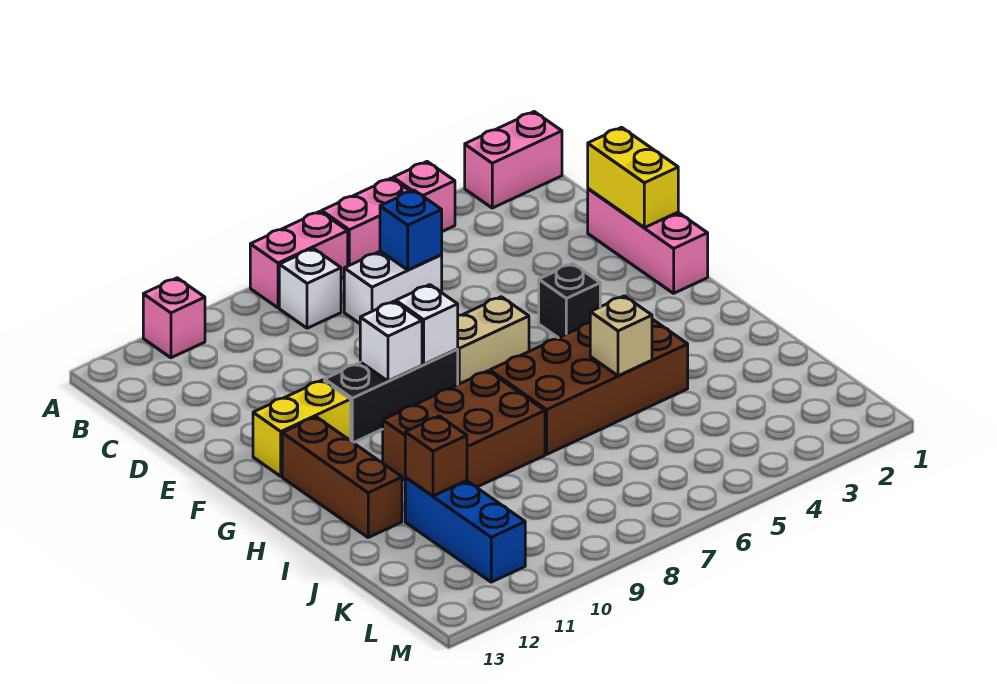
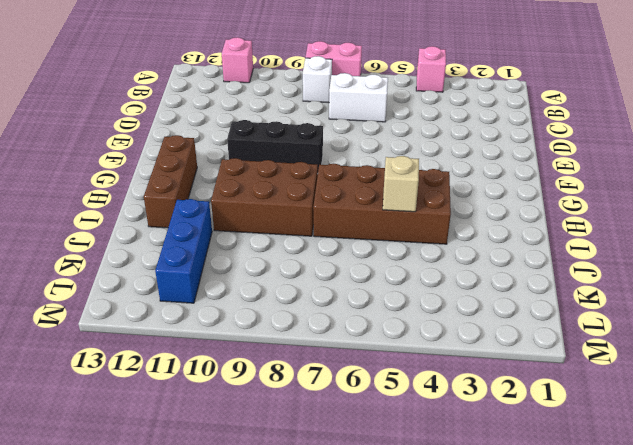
none -> pink brick A1:A2 level 1
none -> pink brick A5:A6 level 1
none -> pink brick D1:F1 level 1

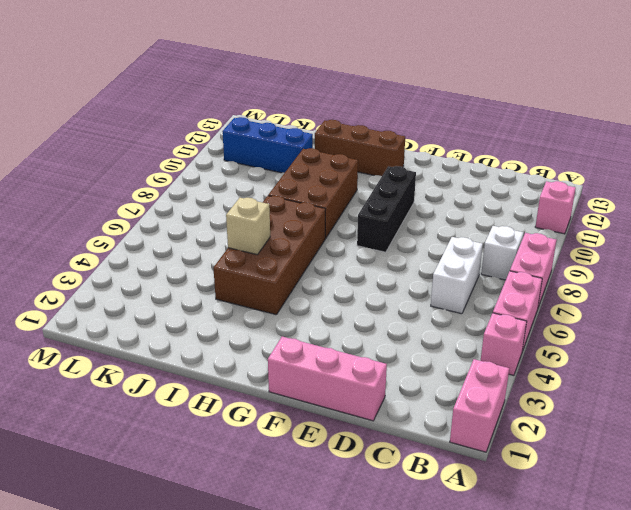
none -> black brick F4 level 1
none -> tan brick F6:F7 level 1
none -> yellow brick F11:F12 level 1

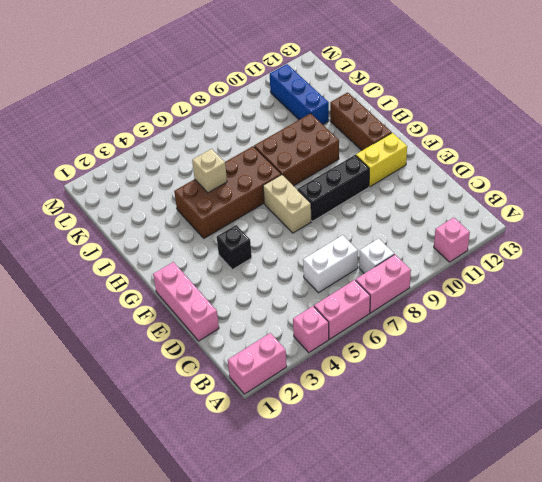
tan brick F7:G7 level 1 -> tan brick F6:F7 level 1
none -> blue brick C6 level 2
none -> yellow brick D1:E1 level 2
none -> white brick F8 level 2

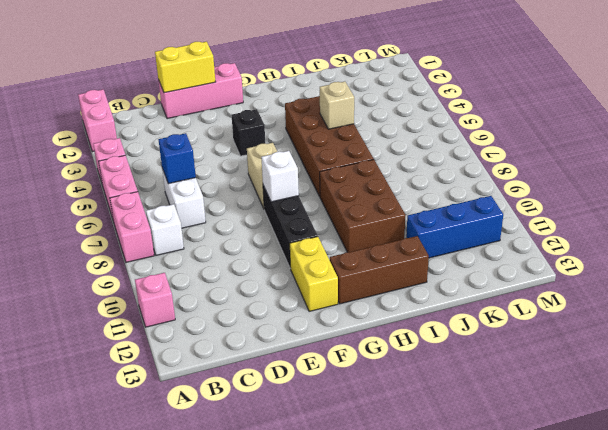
none -> white brick F9 level 2
none -> brown brick J11 level 2

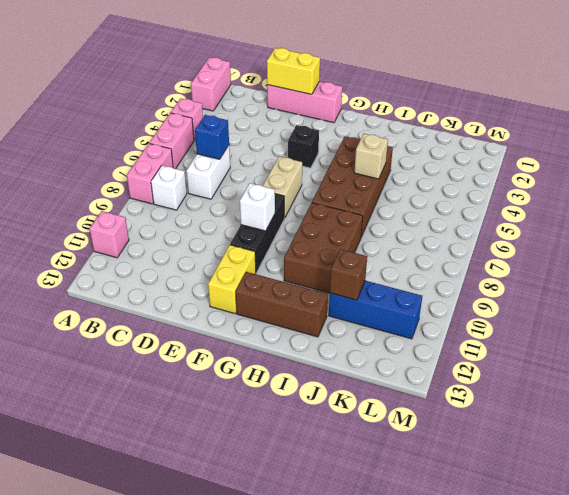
none -> white brick F8 level 2

